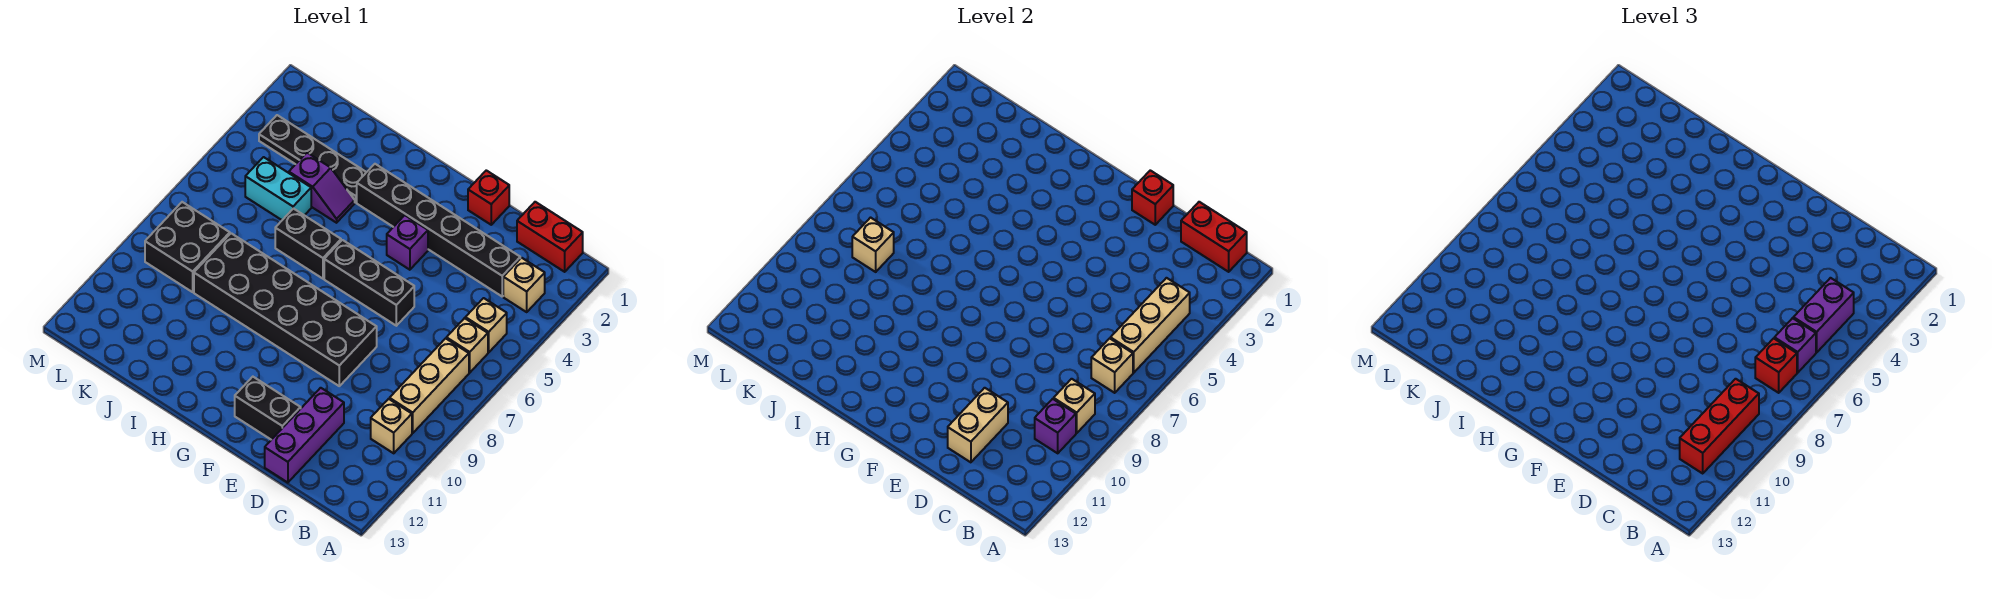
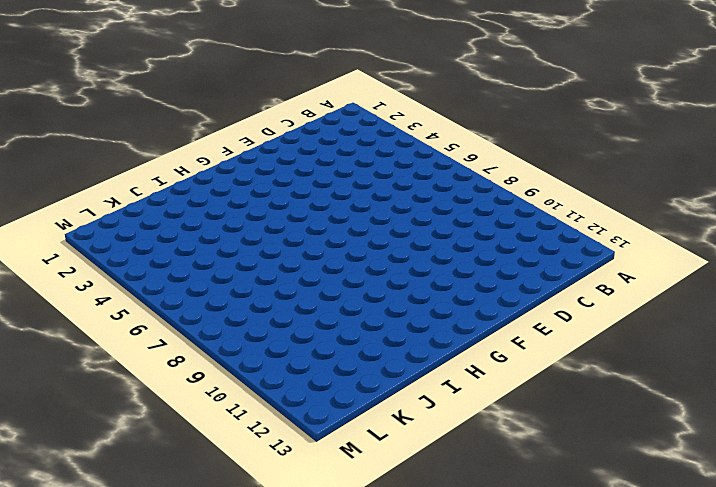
none -> red brick B1:C1 level 1
none -> tan brick B3 level 1
none -> tan brick B5 level 1
none -> tan brick B6 level 1

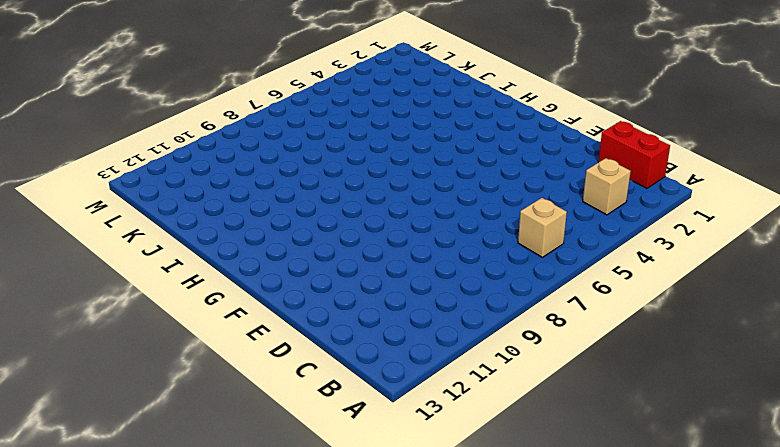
none -> tan brick B5 level 1
none -> tan brick B7:B9 level 1
none -> tan brick B10 level 1
none -> black brick C3:H3 level 1

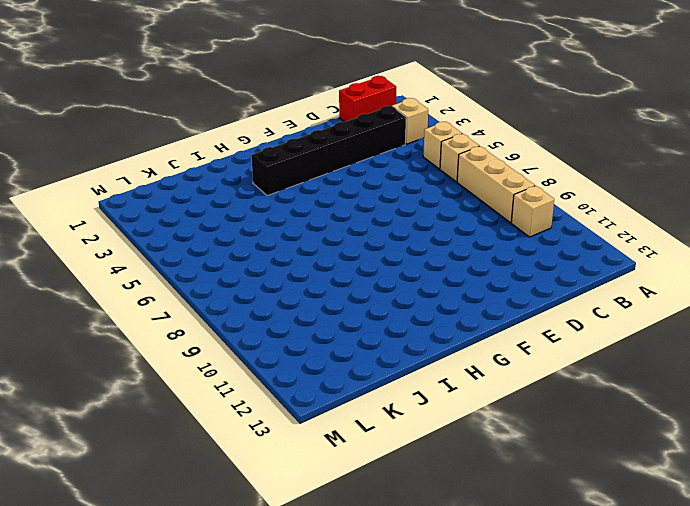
none -> purple brick D11:D13 level 1
none -> red brick E1 level 1
none -> black brick E6:G6 level 1
none -> black brick E8:J9 level 1

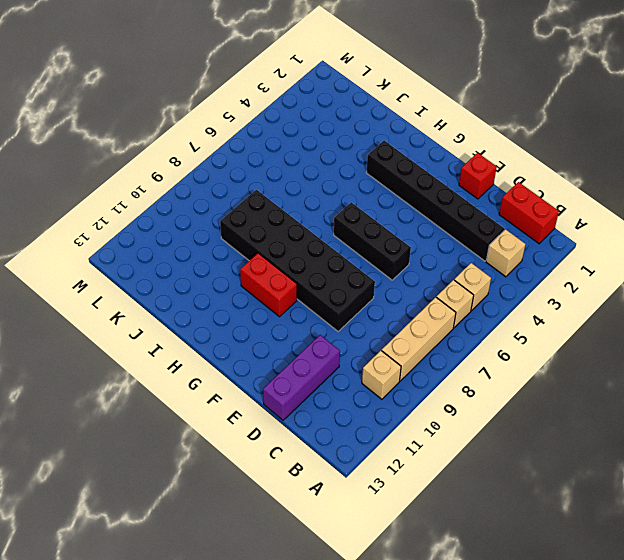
red brick G10:H10 level 1 -> red brick B1:C1 level 2
none -> black brick E12:F12 level 1
none -> purple brick F4 level 1
none -> black brick H6:I6 level 1
none -> black plate I3:L3 level 1

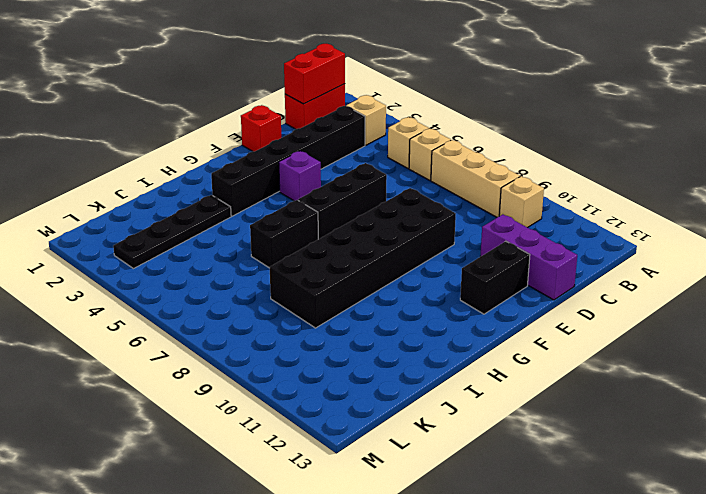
none -> purple slope I4:J4 level 1 top J
none -> cyan brick J5:K5 level 1
none -> black brick K8:L9 level 1
none -> tan brick B4:B6 level 2

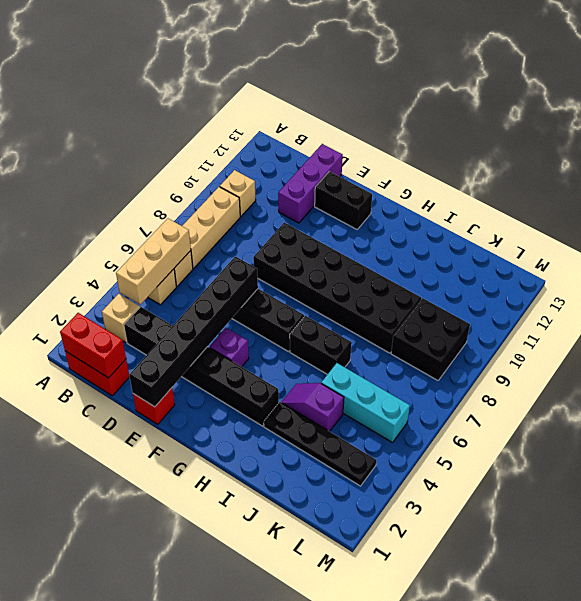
black brick E1:E6 level 2 -> red brick E1 level 2
cyan brick J5:L5 level 1 -> cyan brick J5:K5 level 1
none -> tan brick B7 level 2
none -> tan brick B9 level 2
none -> purple brick B10 level 2
none -> tan brick D11:D12 level 2

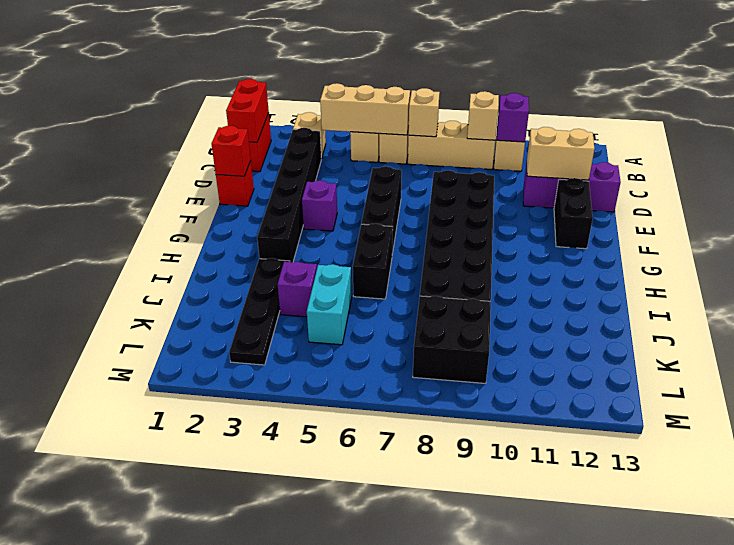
none -> tan brick K8 level 2
none -> purple brick B4:B5 level 3
none -> purple brick B6 level 3
none -> red brick B7 level 3

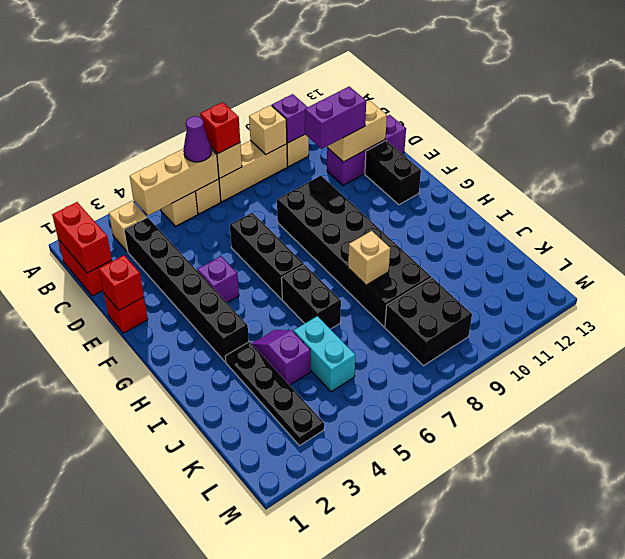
purple cone B6 level 3 -> purple brick B6 level 3
purple brick D10:D11 level 3 -> purple brick B4:B5 level 3
tan brick I8 level 2 -> tan brick K8 level 2
none -> red brick B9:B11 level 3

